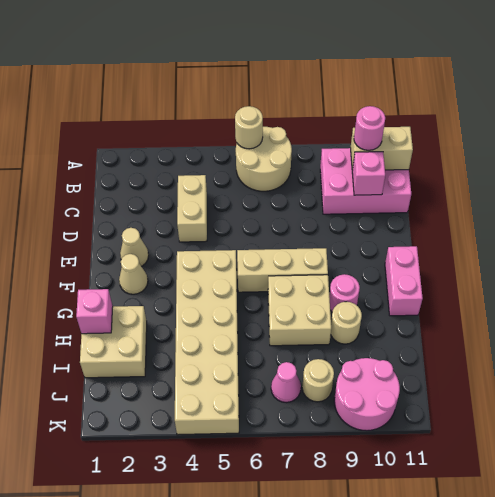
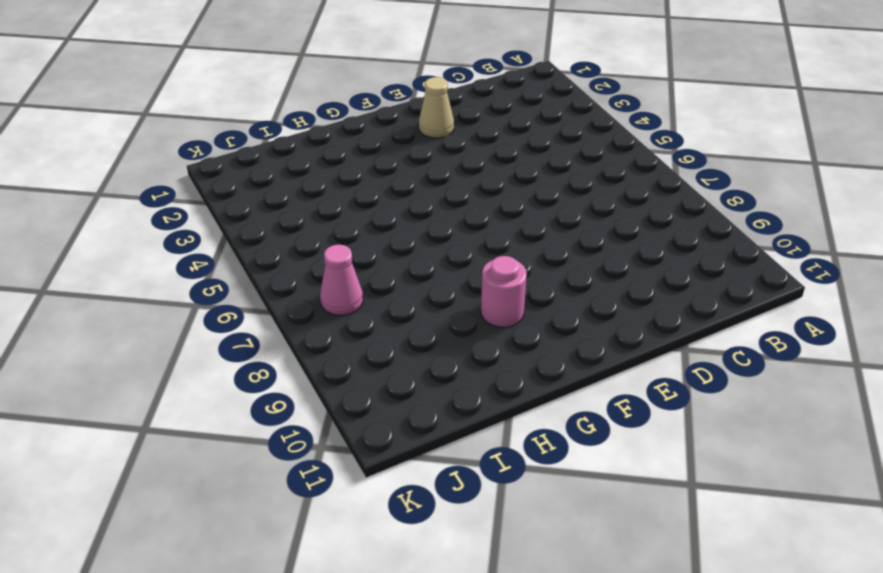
none -> tan round brick A6:B7 level 1
none -> pink brick B9:C11 level 1
none -> tan brick C4:D4 level 1

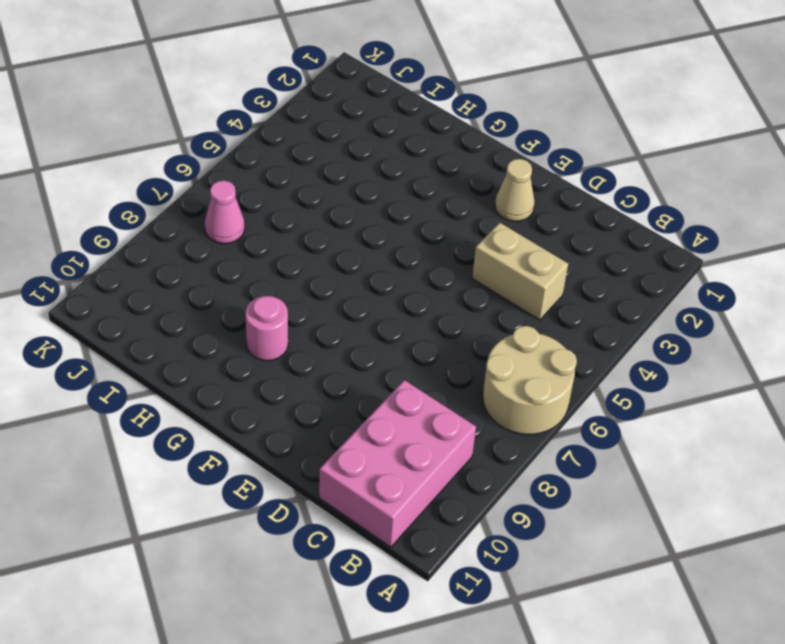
none -> tan cone F2 level 1
none -> tan brick F4:K5 level 1
none -> tan brick F6:F8 level 1

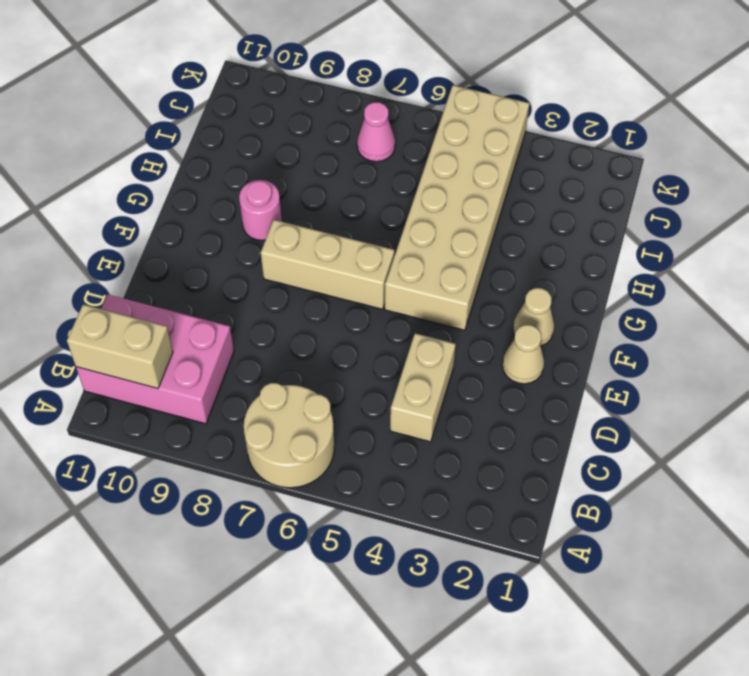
none -> pink brick F11:G11 level 1
none -> tan brick G7:H8 level 1
none -> tan brick H1:I2 level 1

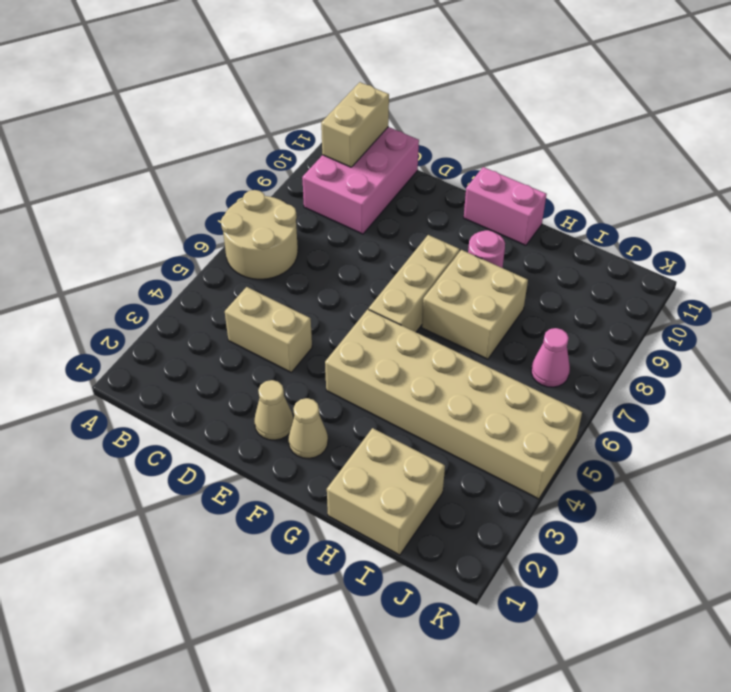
none -> tan round brick H9 level 1
none -> tan round brick J8 level 1
none -> pink round brick J9:K10 level 1

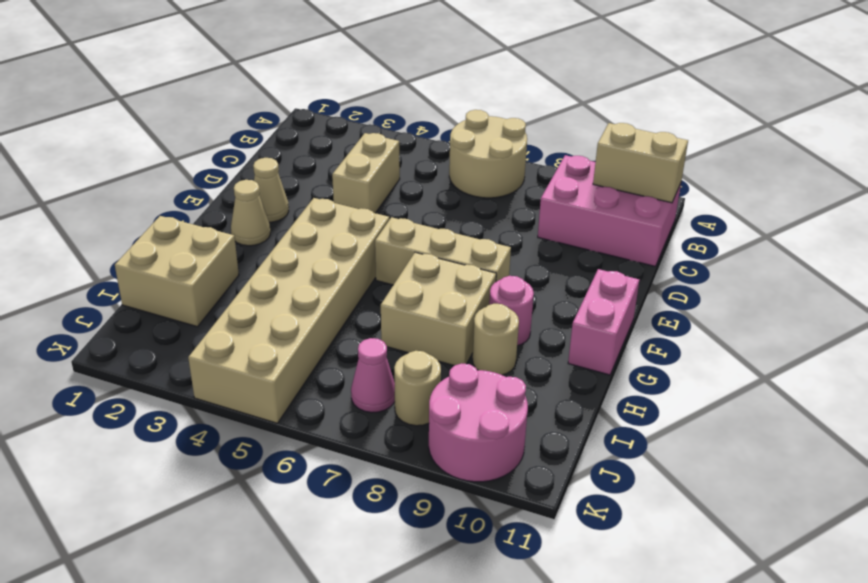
none -> tan round brick A6 level 2
none -> pink brick C10 level 2
none -> pink brick H1 level 2

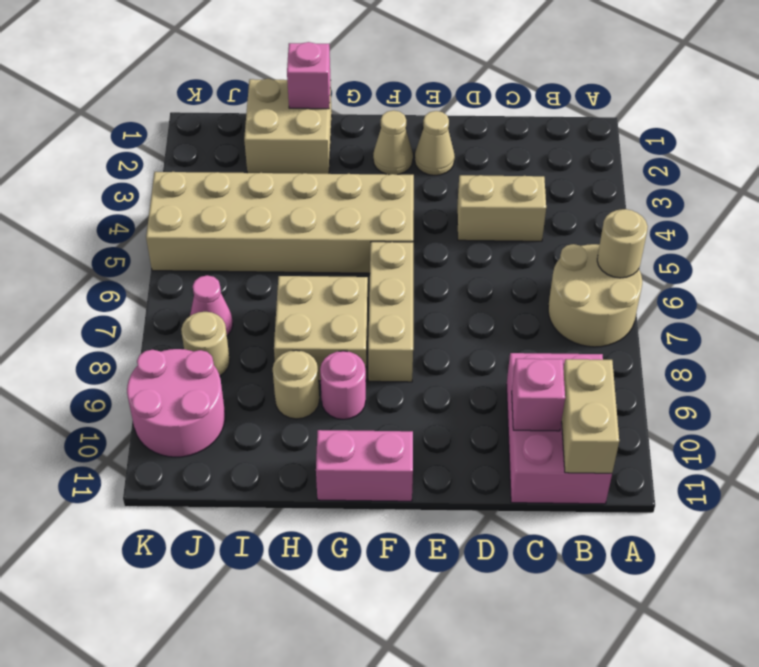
none -> pink round brick B10 level 3

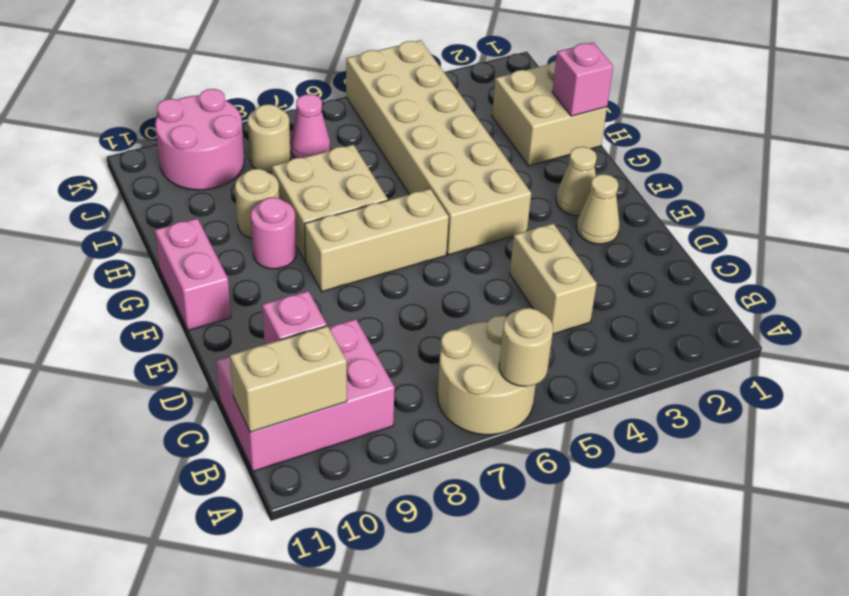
none -> pink round brick B10 level 3

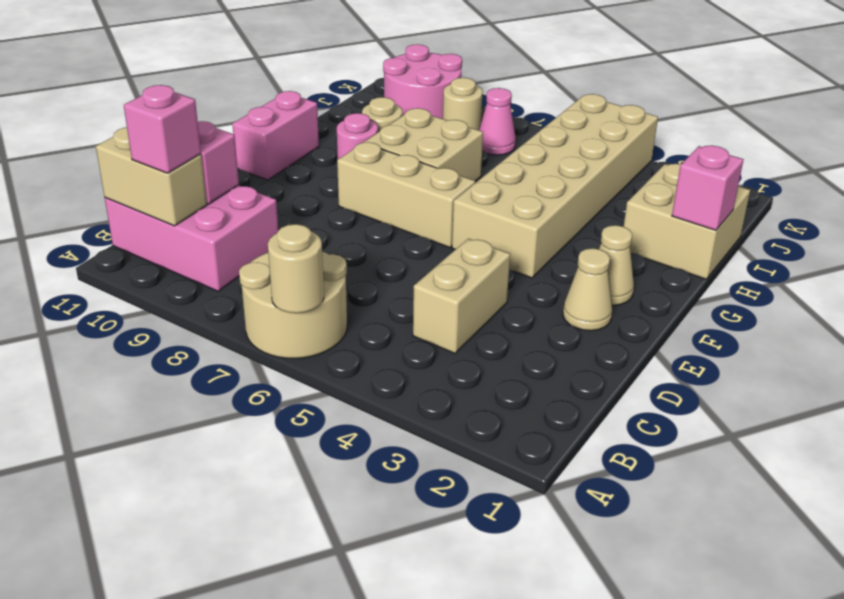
pink brick B10 level 3 -> pink round brick B10 level 3

